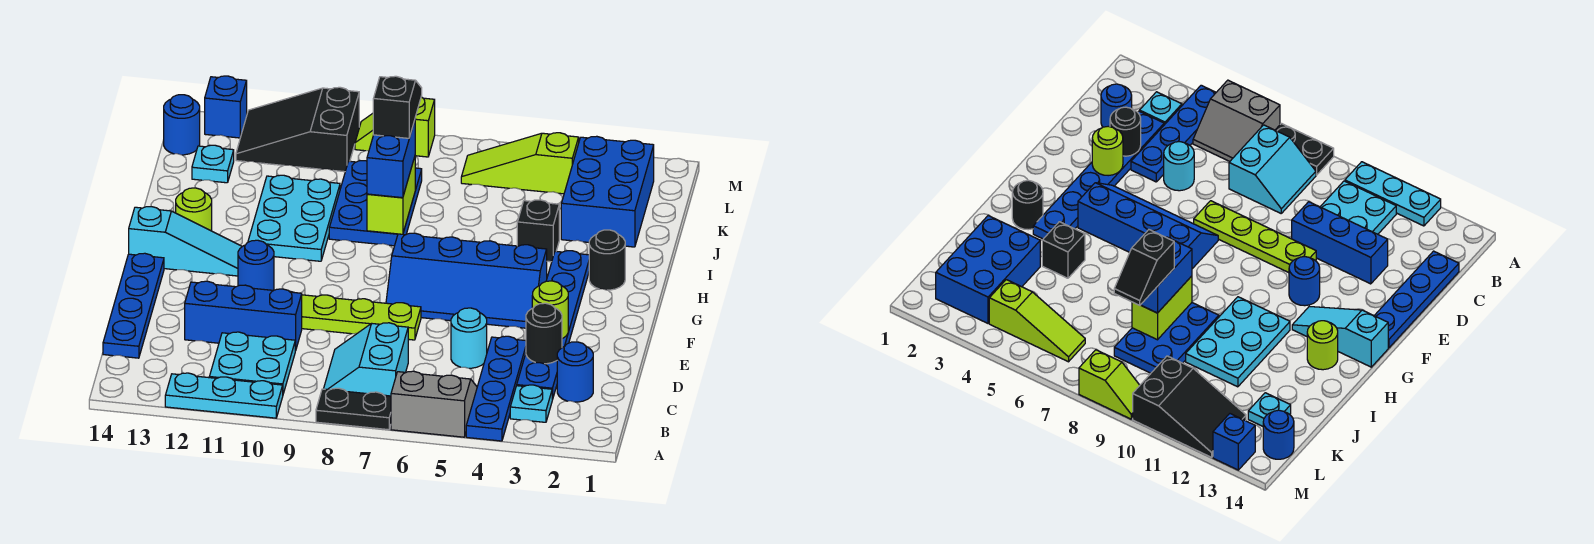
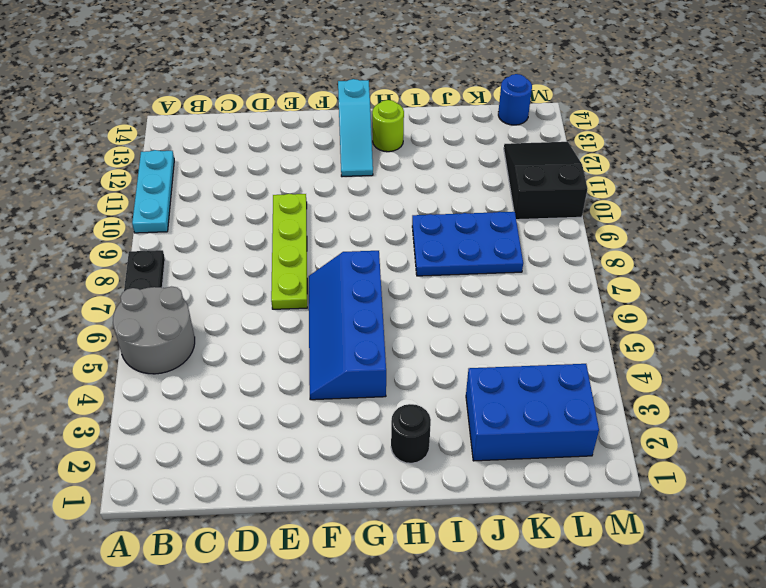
grey round brick A5:B6 level 1 -> grey slope A5:B6 level 1 top A
none -> blue plate A4:D4 level 1
none -> cyan plate B3 level 1
none -> cyan slope B7:C8 level 1 top 7
none -> cyan plate B10:C11 level 1

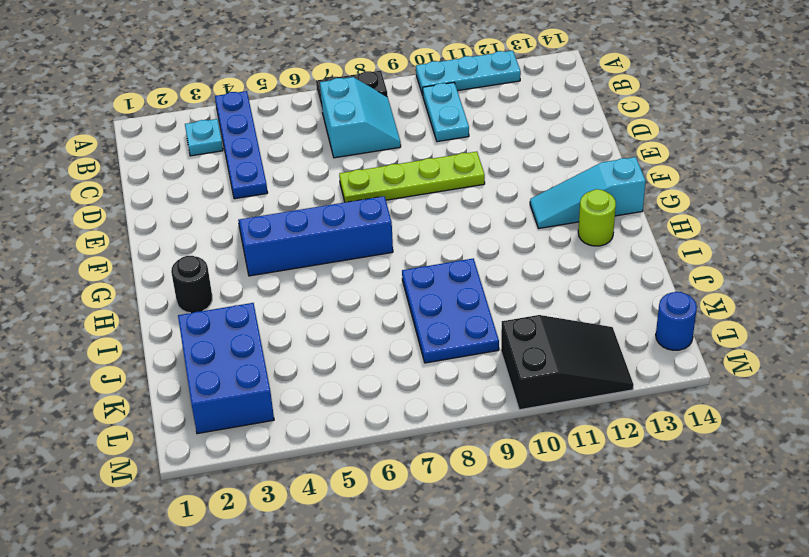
cyan plate B10:C10 level 1 -> cyan plate B10:C11 level 1
none -> grey slope A5:B6 level 1 top A
none -> blue round brick C2 level 1
none -> blue plate C3:H3 level 1
none -> blue plate C14:F14 level 1

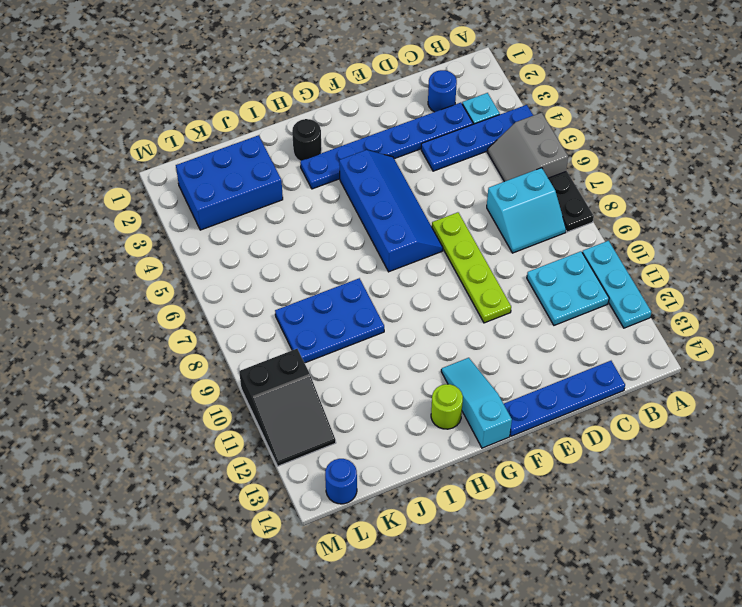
none -> cyan round brick D5 level 1
none -> blue brick D10:D12 level 1
none -> blue round brick F11 level 1
none -> cyan plate H10:J11 level 1

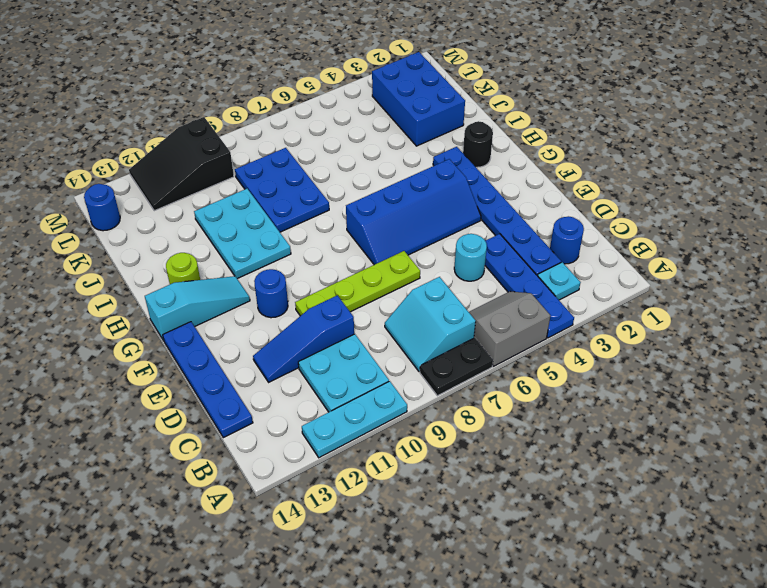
blue slope D10:D12 level 1 top 10 -> blue brick D10:D12 level 1
none -> black brick I4 level 1
none -> cyan plate K13 level 1
none -> lime slope L4:L6 level 1 top 4
none -> lime slope M8:M9 level 1 top 8

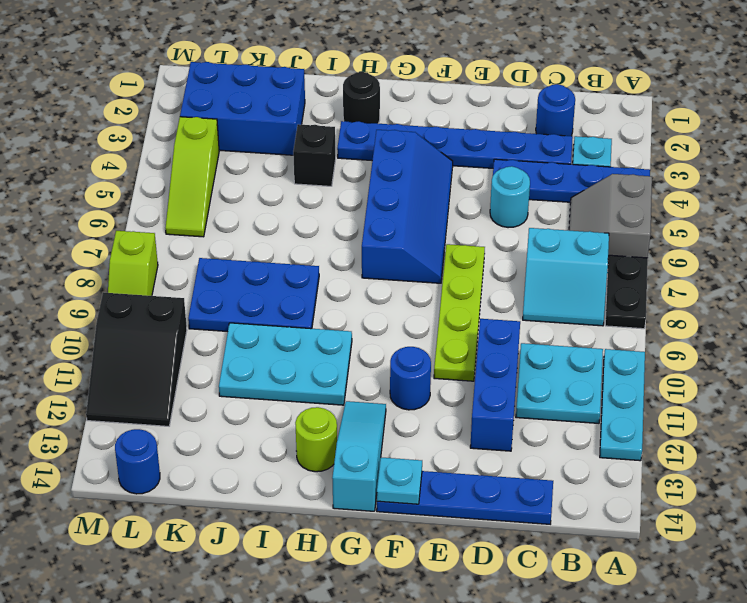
cyan plate F14 level 2 -> cyan plate K13 level 1
none -> blue brick M13 level 1
none -> black round brick D3 level 2
none -> lime round brick E3 level 2
none -> lime brick I8:J8 level 2

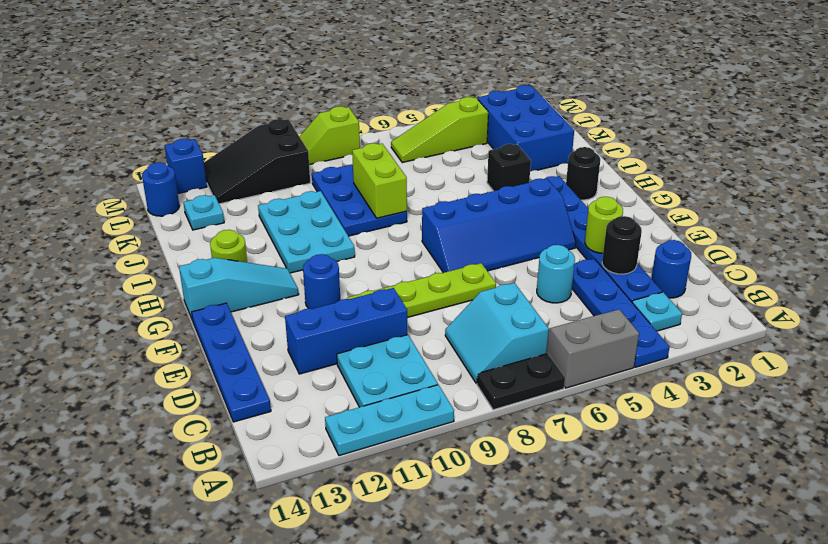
none -> blue brick I8:J8 level 3
none -> black slope J8:K8 level 4 top J

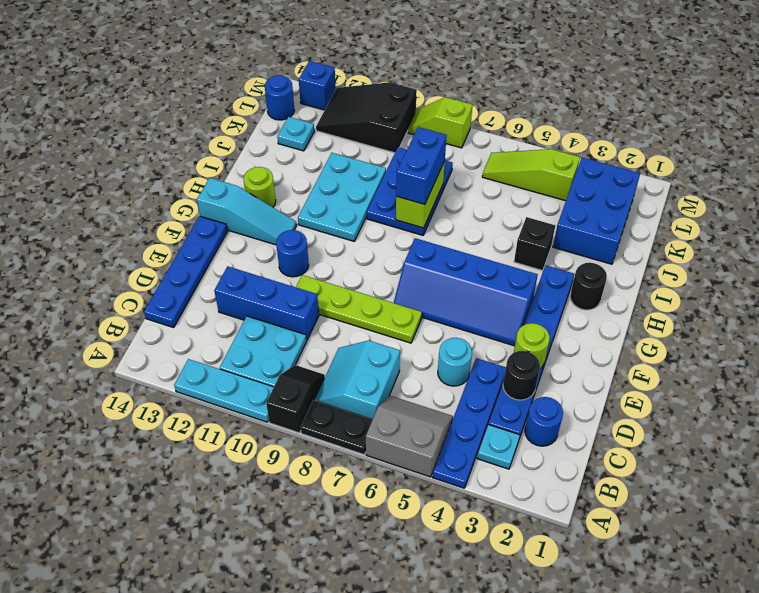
black slope A9:B9 level 1 top A -> black slope J8:K8 level 4 top J

